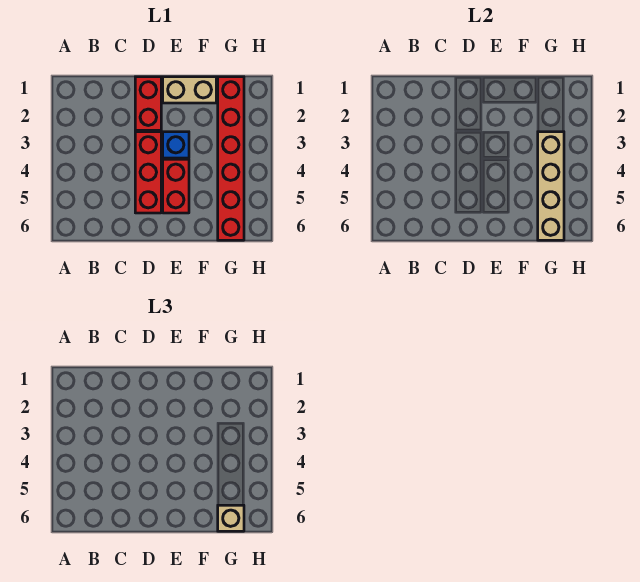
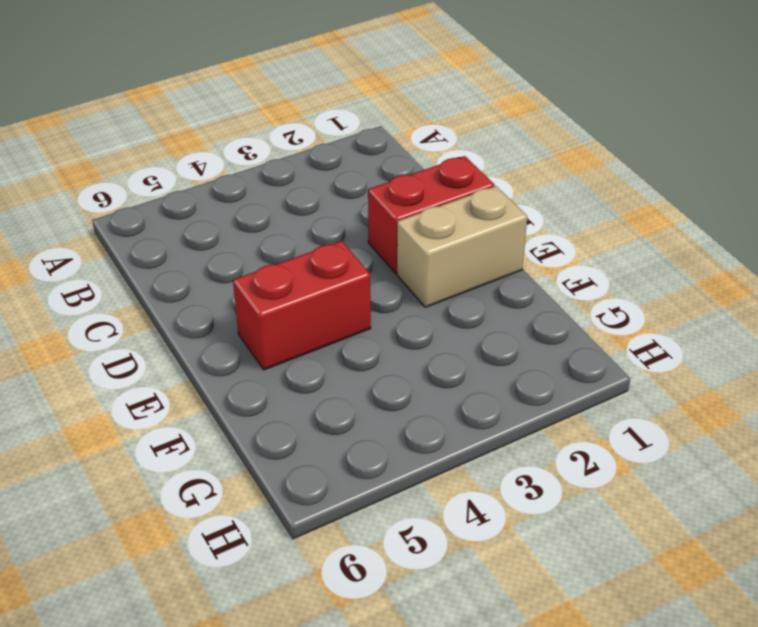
tan brick E1:E2 level 1 -> tan brick E1:F1 level 1
none -> red brick D3:D5 level 1
none -> blue brick E3 level 1

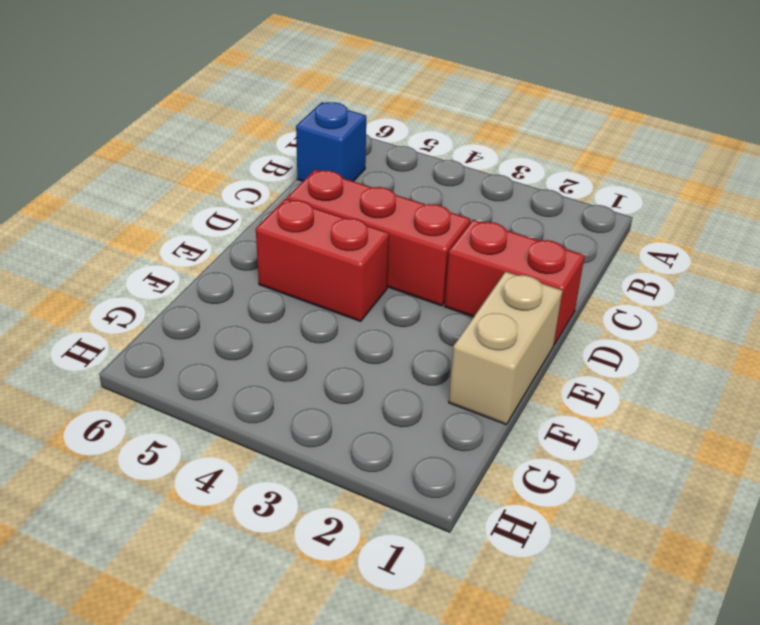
blue brick B6 level 1 -> blue brick E3 level 1
none -> red brick G1:G6 level 1
none -> tan brick G3:G6 level 2

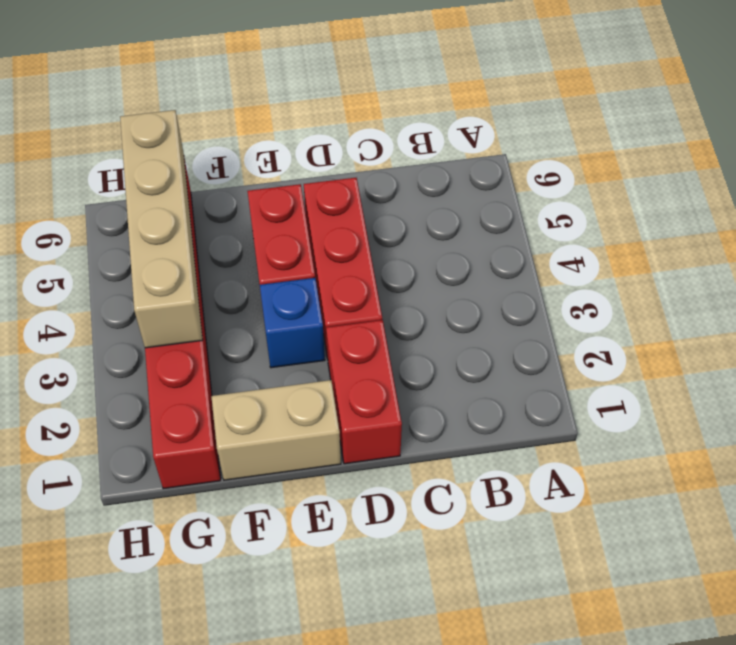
none -> tan brick G6 level 3

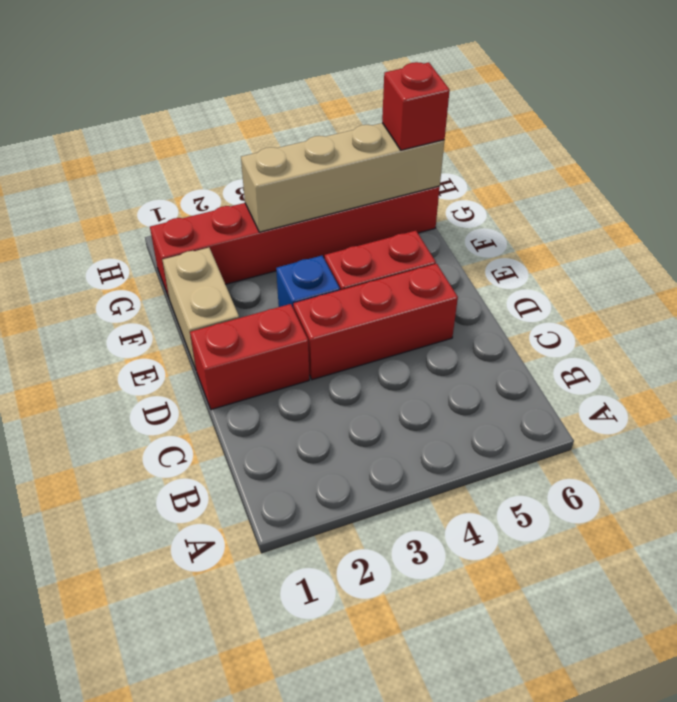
red brick G6 level 3 -> tan brick G6 level 3

